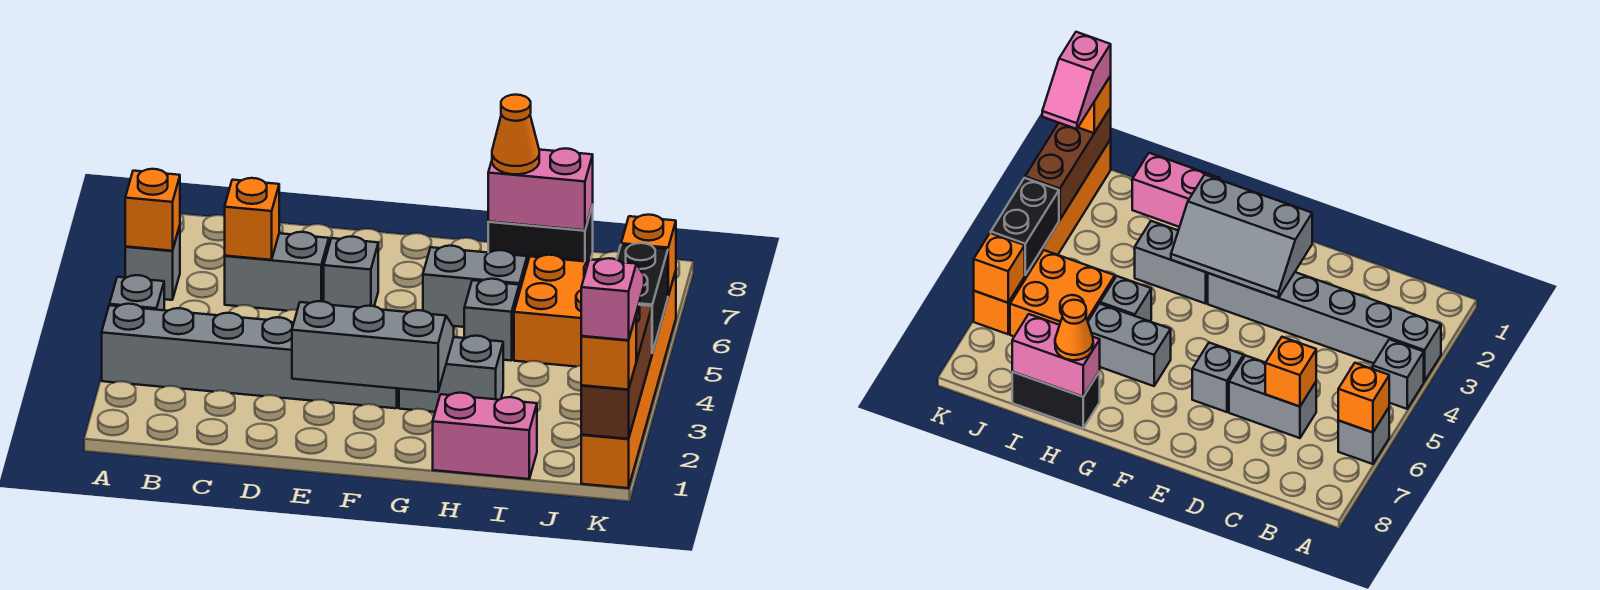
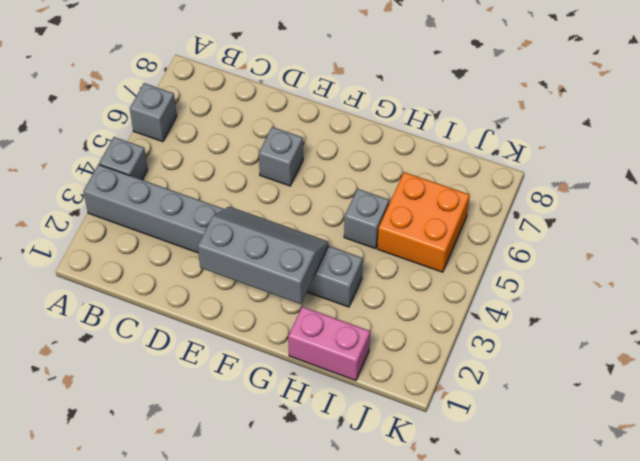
none -> grey brick C6:D6 level 1
none -> grey brick G6:H6 level 1
none -> black brick H8:I8 level 1

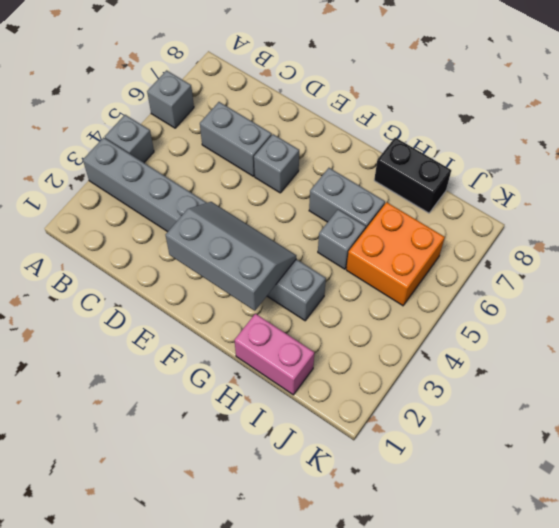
none -> orange brick K1:K6 level 1
none -> orange brick A6 level 2
none -> orange brick C6 level 2

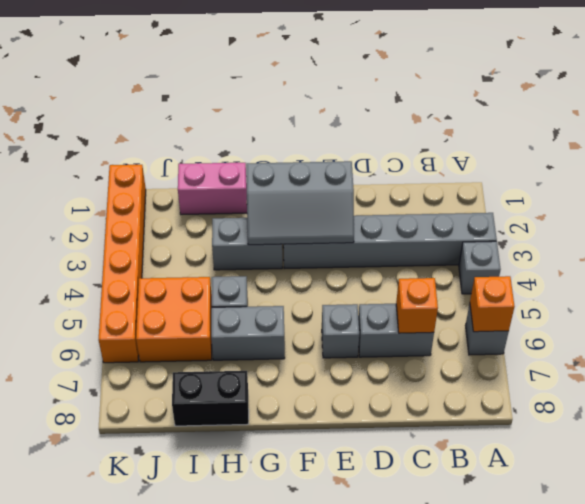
none -> pink brick H8:I8 level 2
none -> brown brick K1:K3 level 2
none -> black brick K4:K5 level 2

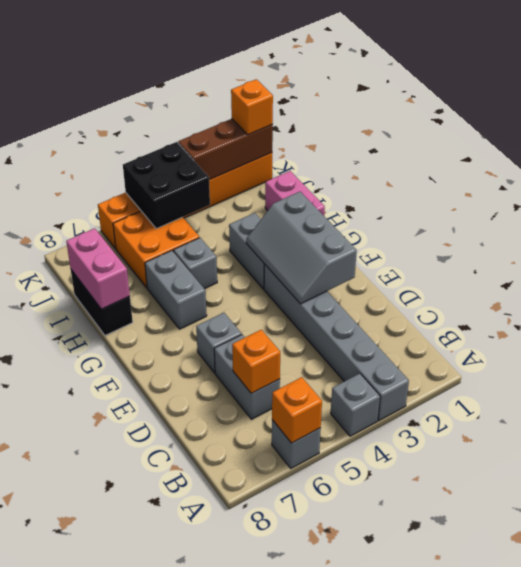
black brick J4:K5 level 2 -> black brick K4:K5 level 2
none -> orange brick K6 level 2
none -> orange cone H8 level 3
none -> pink slope K1:K2 level 4 top 1

